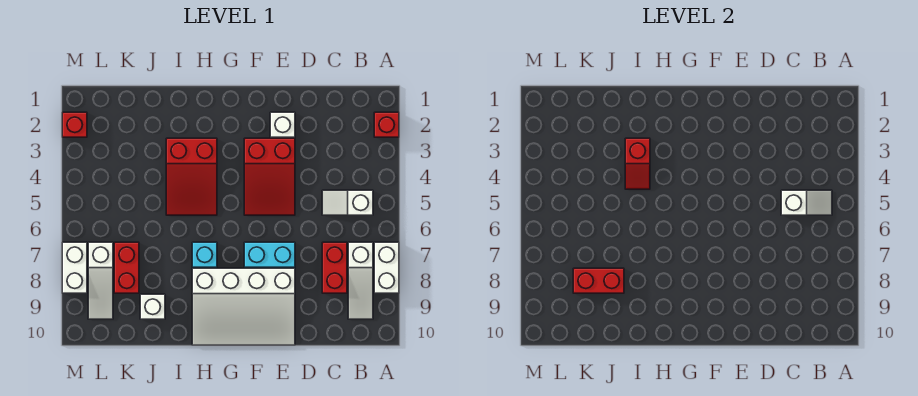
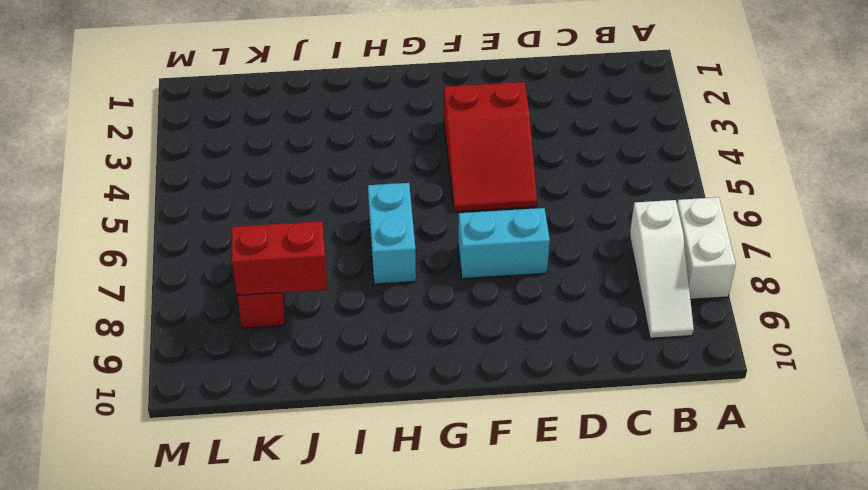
cyan brick H6:H7 level 1 -> cyan brick H7 level 1
none -> red brick A2 level 1
none -> white slope B5:C5 level 1 top B
none -> red brick C7:C8 level 1

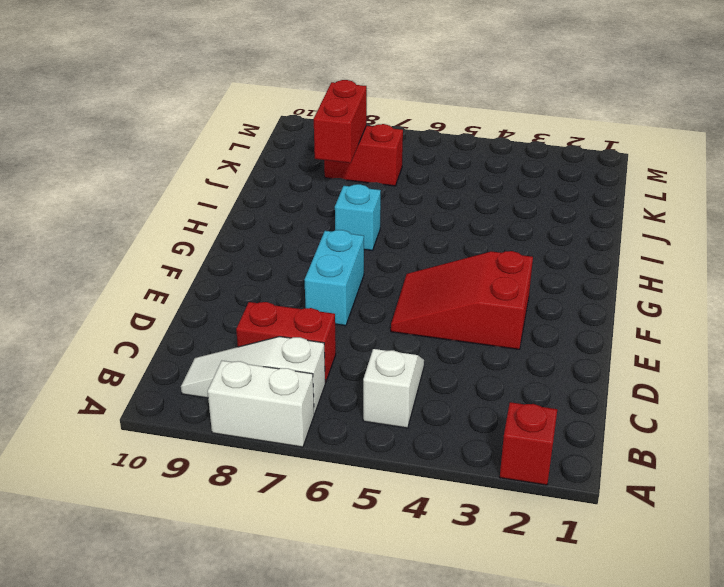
none -> white brick E2 level 1
none -> white slope E8:H10 level 1 top 8
none -> red slope H3:I5 level 1 top 3

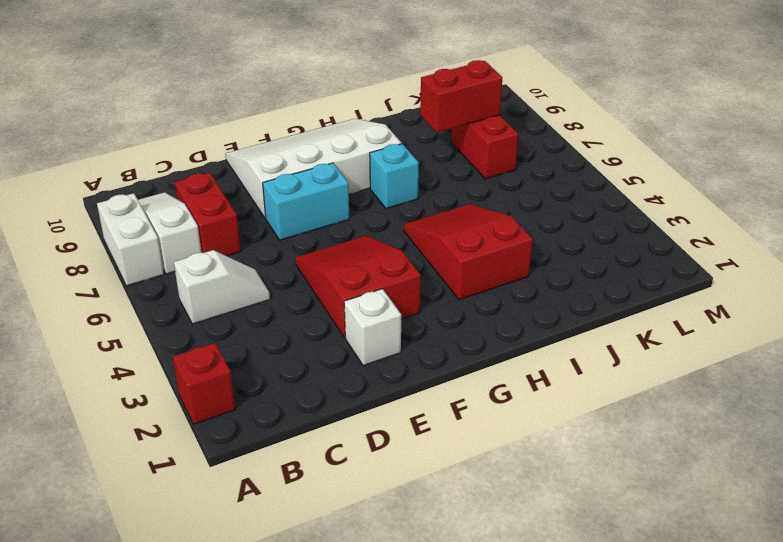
none -> white brick J9 level 1
none -> white slope L7:L9 level 1 top 7
none -> red brick M2 level 1

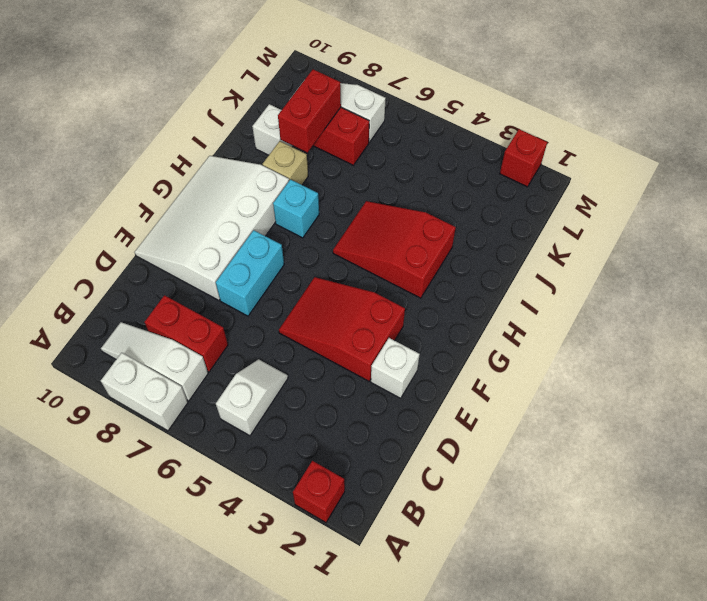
tan brick I8 level 1 -> none
none -> white brick M7:M8 level 1
none -> white slope B5:C5 level 2 top C
none -> red slope I3:I4 level 2 top 3

